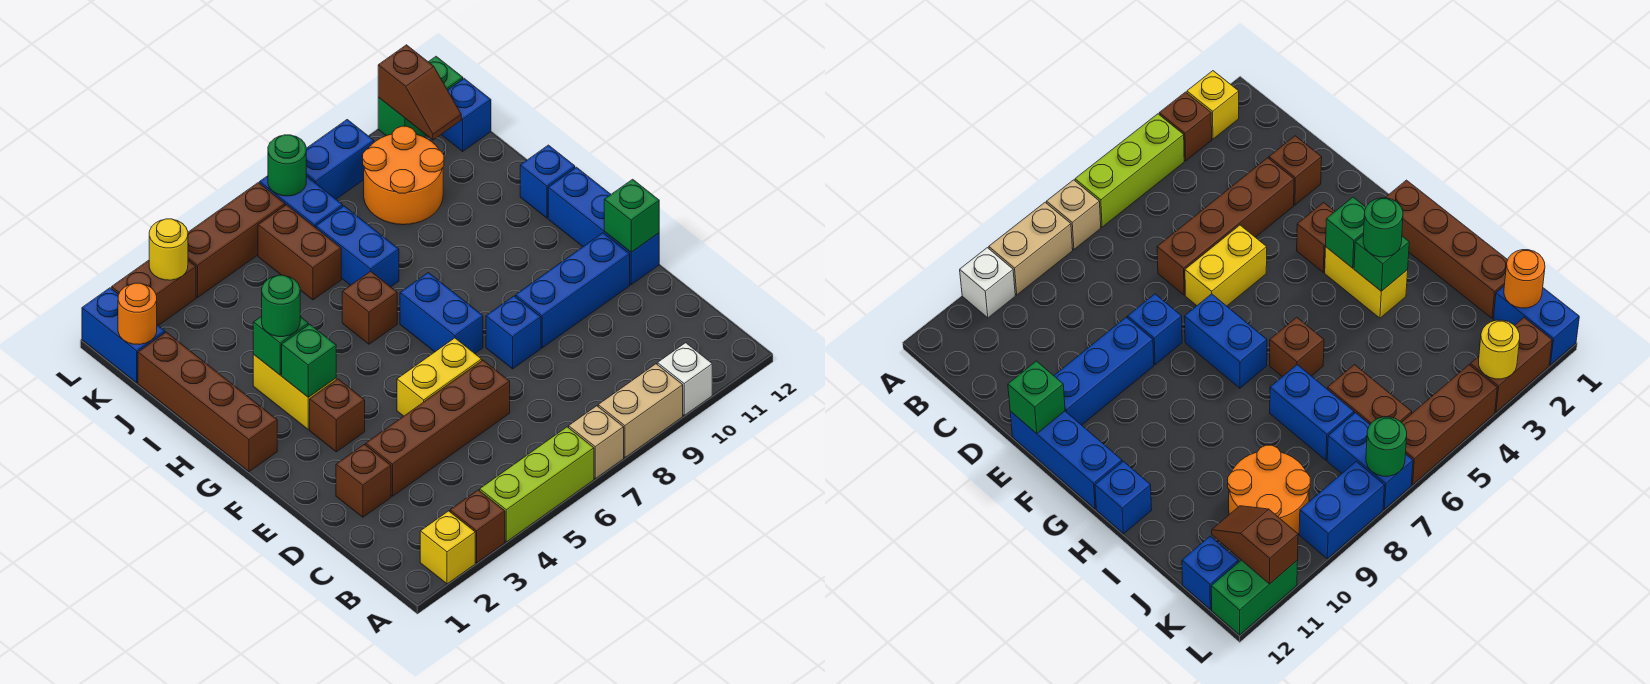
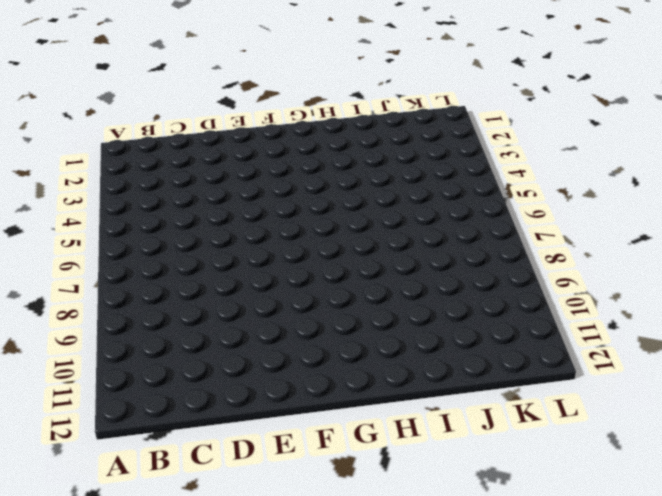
none -> yellow brick A2 level 1
none -> brown brick A3 level 1
none -> lime brick A4:A6 level 1
none -> tan brick A7 level 1

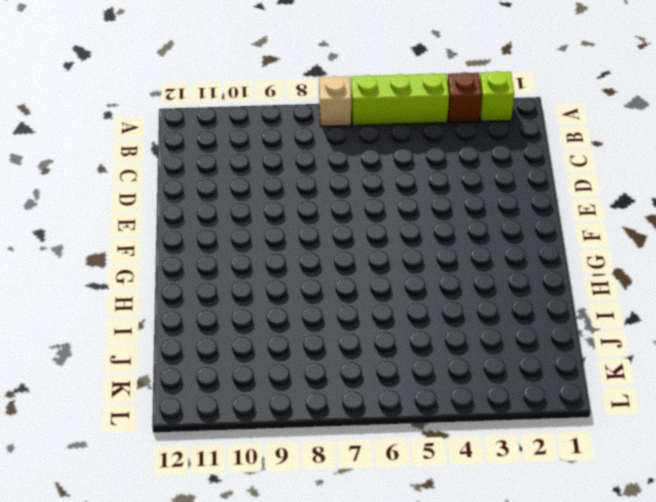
lime brick A2 level 1 -> yellow brick A2 level 1
none -> tan brick A8:A9 level 1
none -> white brick A10 level 1
none -> brown brick D2 level 1
none -> brown brick D3:D6 level 1

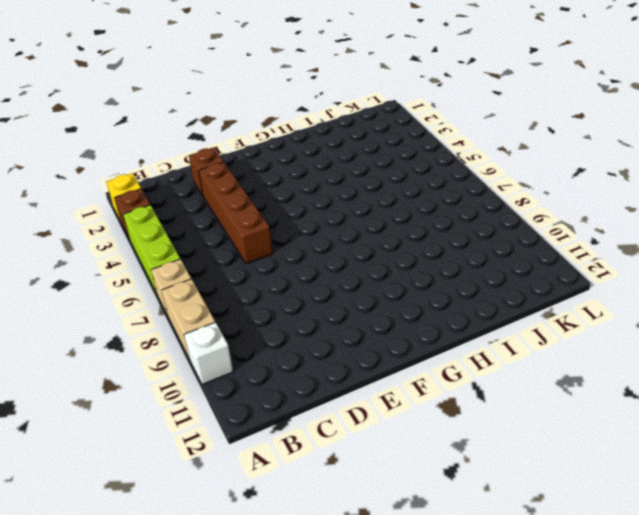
none -> yellow brick E5:E6 level 1
none -> blue brick E8 level 1
none -> blue brick E9:E11 level 1
none -> blue brick E12:G12 level 1

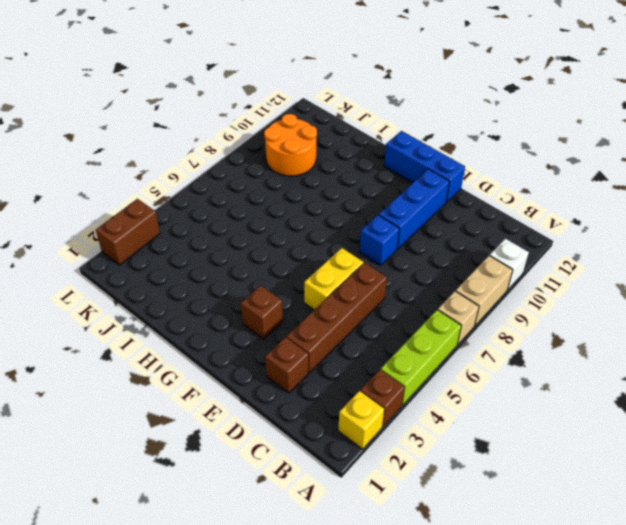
none -> blue brick F7:G7 level 1
none -> brown brick G1:J1 level 1
none -> yellow brick G3:H3 level 1
none -> brown brick H6 level 1

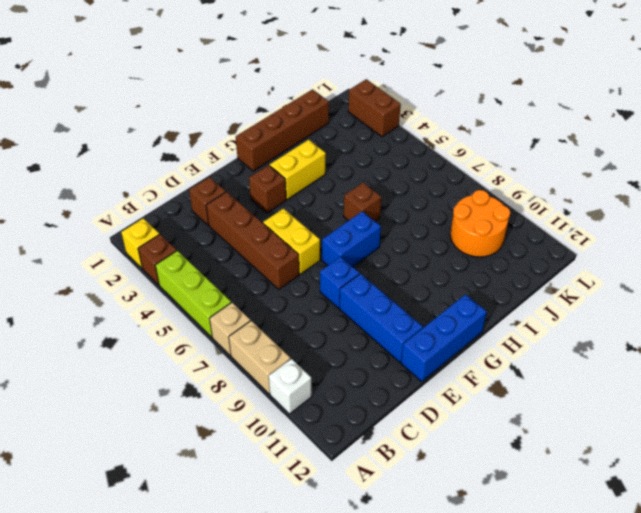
none -> blue brick H12 level 1
none -> blue brick I7:J7 level 1
none -> brown brick J6:K6 level 1
none -> blue brick K1:L1 level 1

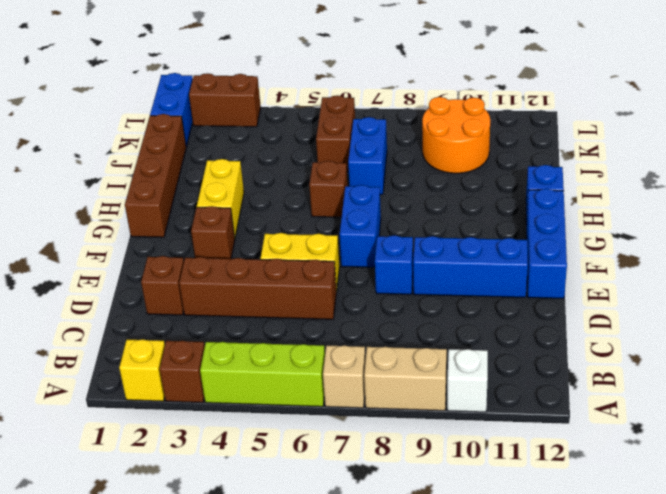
none -> blue brick K7:L7 level 1
none -> blue brick K12 level 1
none -> brown brick L4:L6 level 1
none -> blue brick L8:L9 level 1

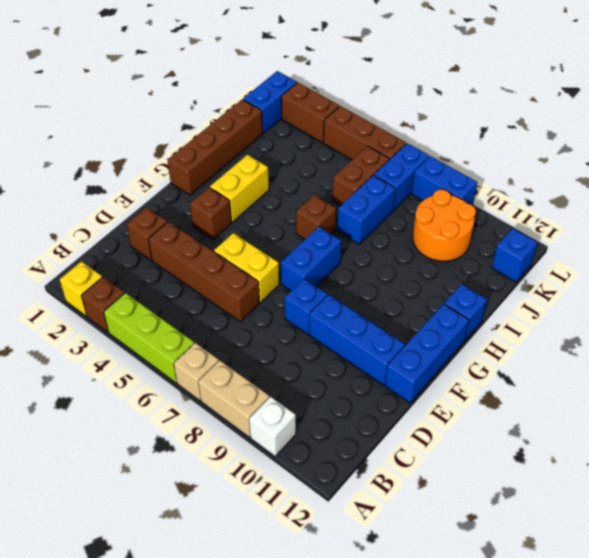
none -> green brick L11:L12 level 1
none -> green brick E12 level 2
none -> green brick G3 level 2
none -> green brick H3 level 2

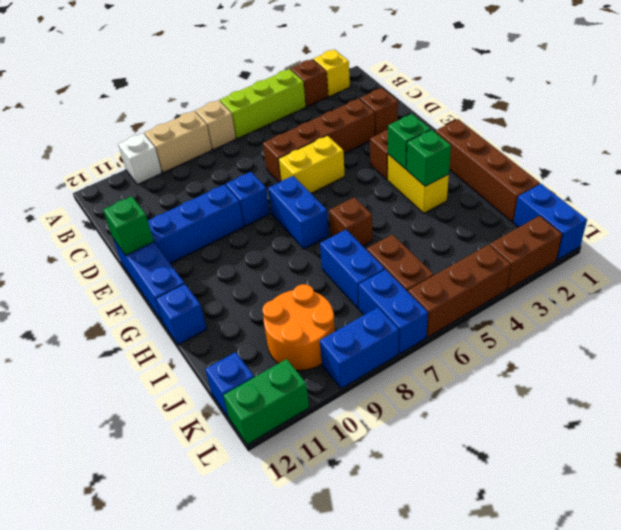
none -> orange round brick K1 level 2
none -> brown slope K11:L11 level 2 top L
none -> yellow round brick L3 level 2
none -> green round brick L7 level 2

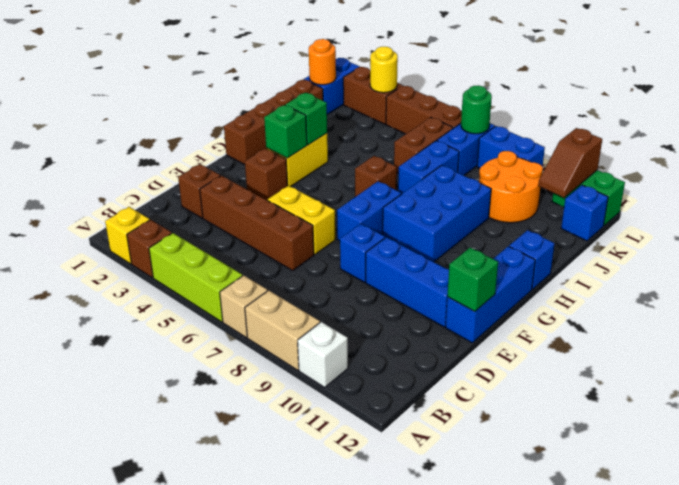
blue brick G8:I9 level 1 -> none
none -> green round brick H3 level 3

